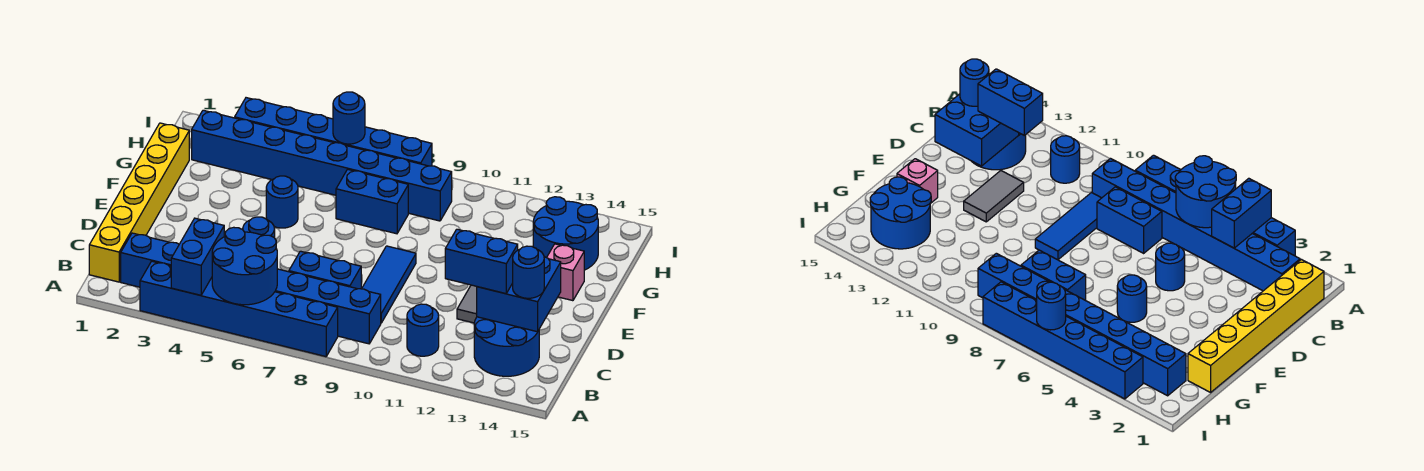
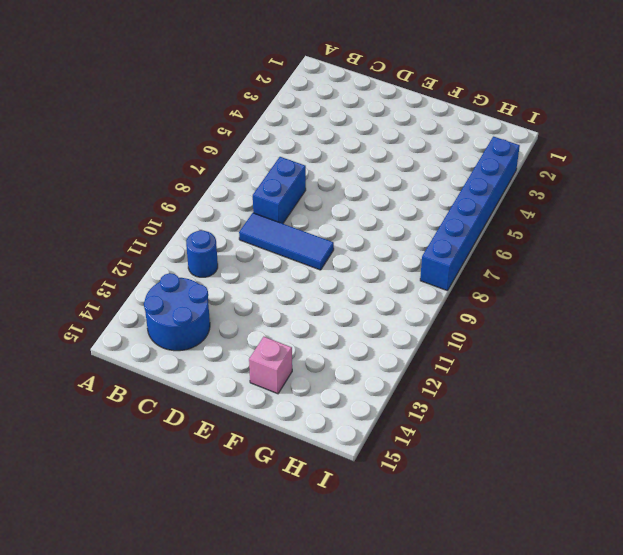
none -> blue brick A3:A8 level 1
none -> yellow brick B1:G1 level 1
none -> blue brick B2:B9 level 1

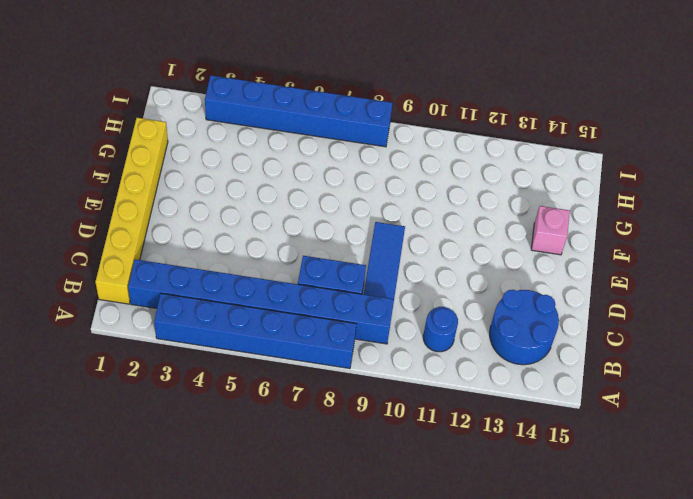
none -> blue round brick D5 level 1
none -> grey tile D12:E12 level 1
none -> blue round brick F5 level 1

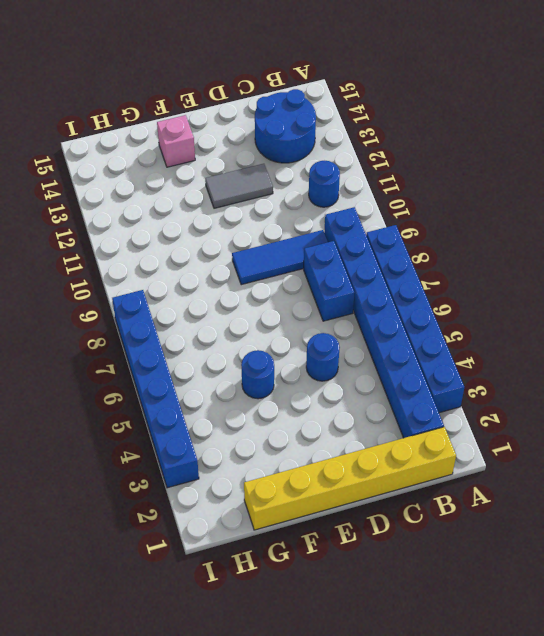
none -> blue brick G7:G8 level 1
none -> blue round brick G13:H14 level 1
none -> blue brick H2:H9 level 1

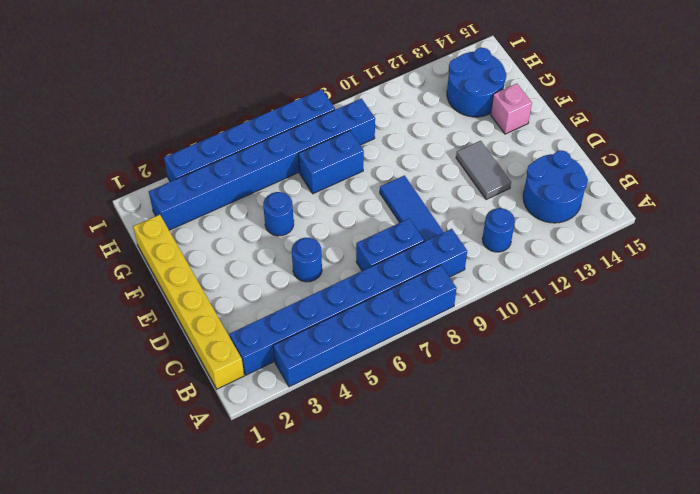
none -> blue brick A4:B4 level 2
none -> blue round brick A5:B6 level 2
none -> blue brick C13:D14 level 2

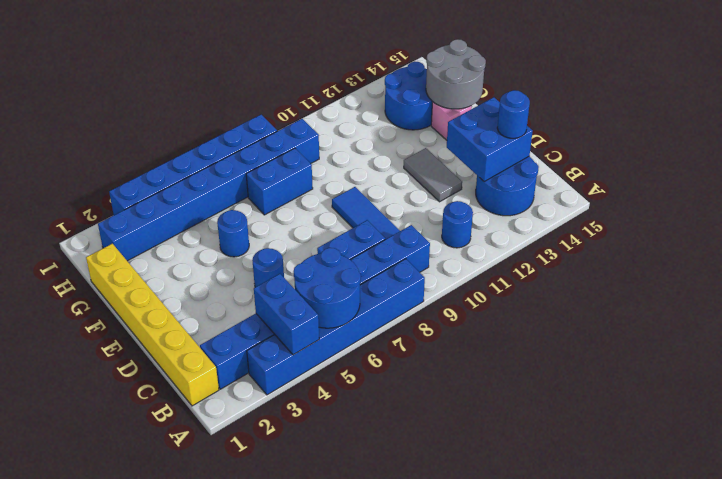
grey round brick F14:G15 level 2 -> none
none -> blue round brick I6 level 2
none -> blue brick C12:C13 level 3

